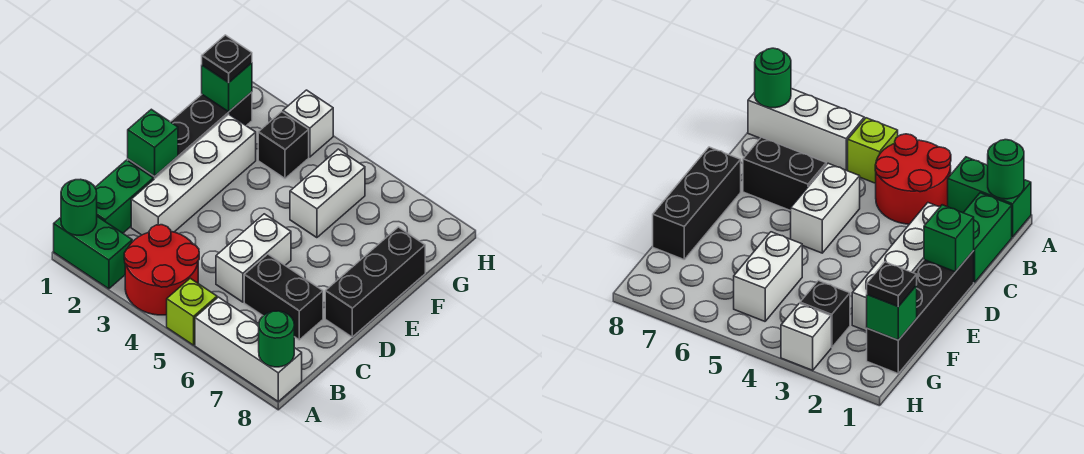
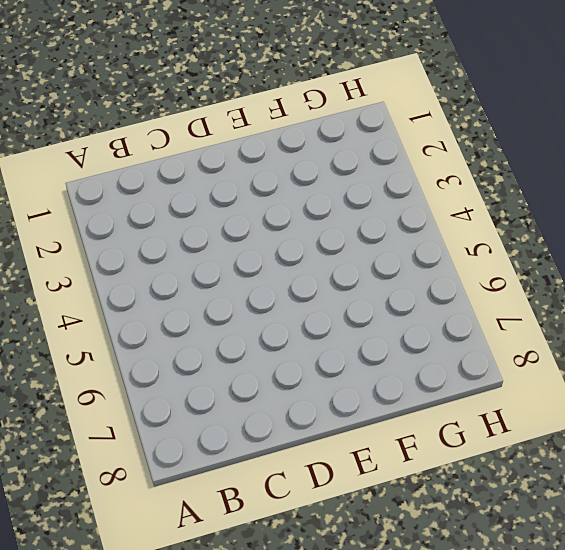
none -> green brick A1:A2 level 1
none -> red round brick A3:B4 level 1
none -> lime brick A5 level 1

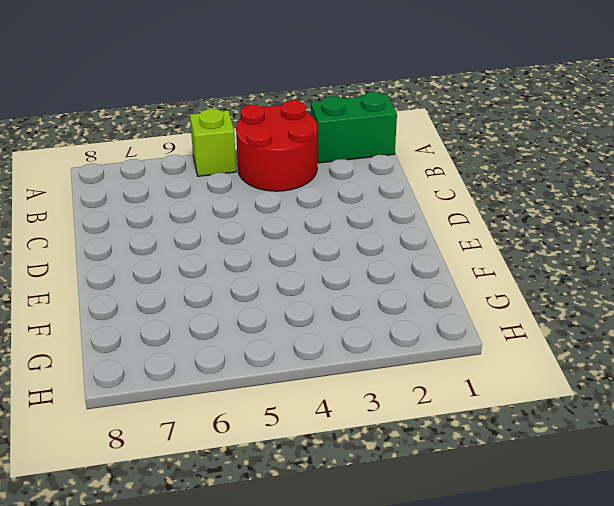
none -> white brick A6:A8 level 1
none -> green brick B1:C1 level 1
none -> white brick C2:F2 level 1

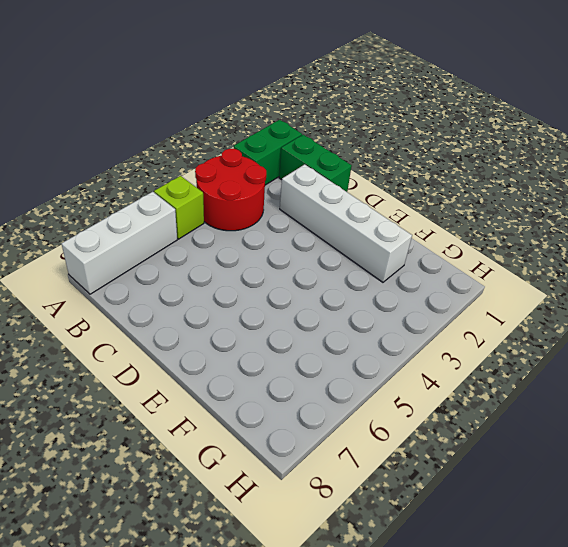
none -> white brick C5:D5 level 1
none -> black brick C6:C7 level 1
none -> black brick D1:G1 level 1

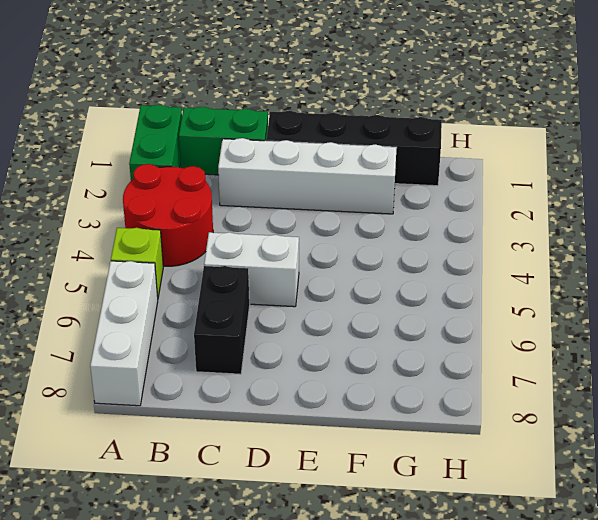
none -> black brick D8:F8 level 1
none -> white brick F5:G5 level 1
none -> black brick G3 level 1

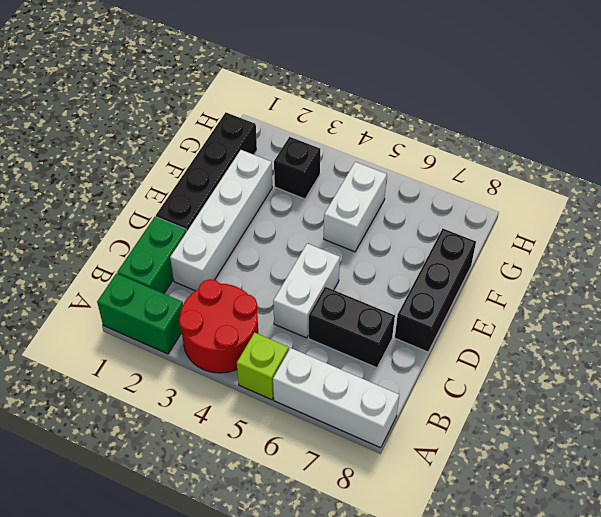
none -> white brick H3 level 1
none -> green round brick A1 level 2
none -> green round brick A8 level 2

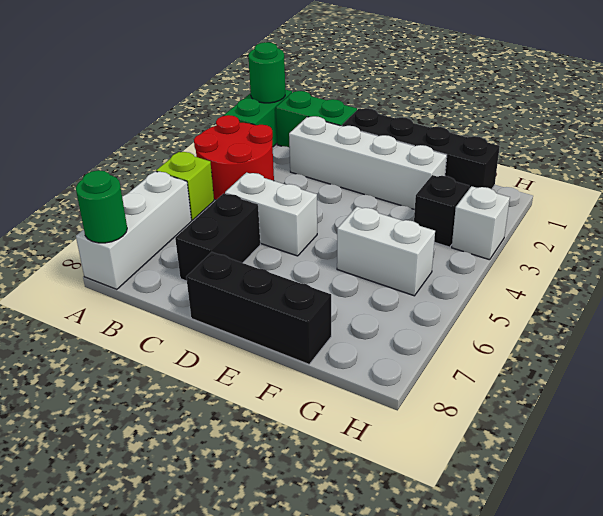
none -> green brick D1 level 2
none -> green brick G1 level 2
none -> black plate G1 level 3

